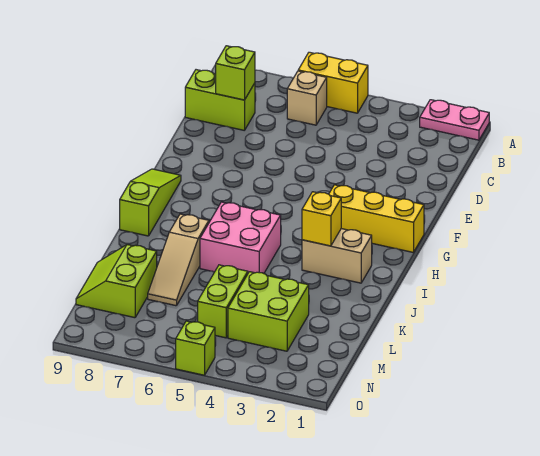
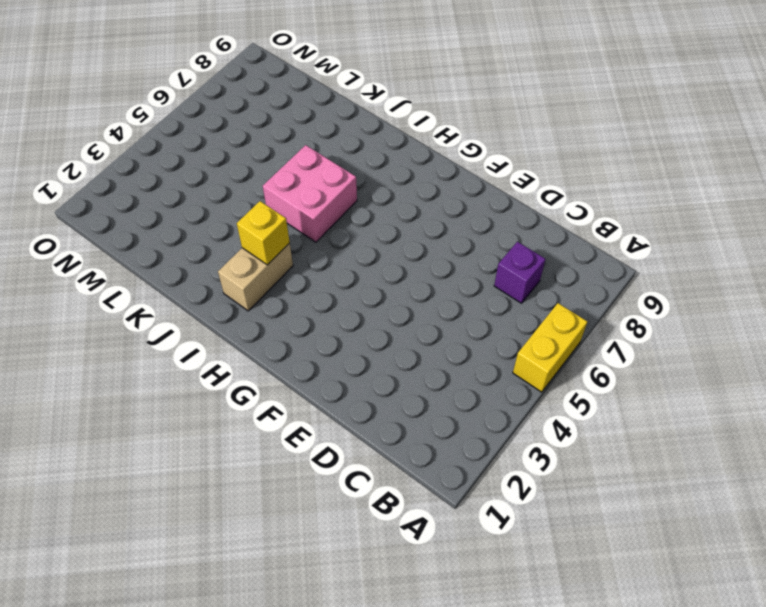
purple brick C7 level 1 -> none
none -> pink plate A1:A2 level 1
none -> tan brick B6 level 1
none -> lime brick C8:C9 level 1

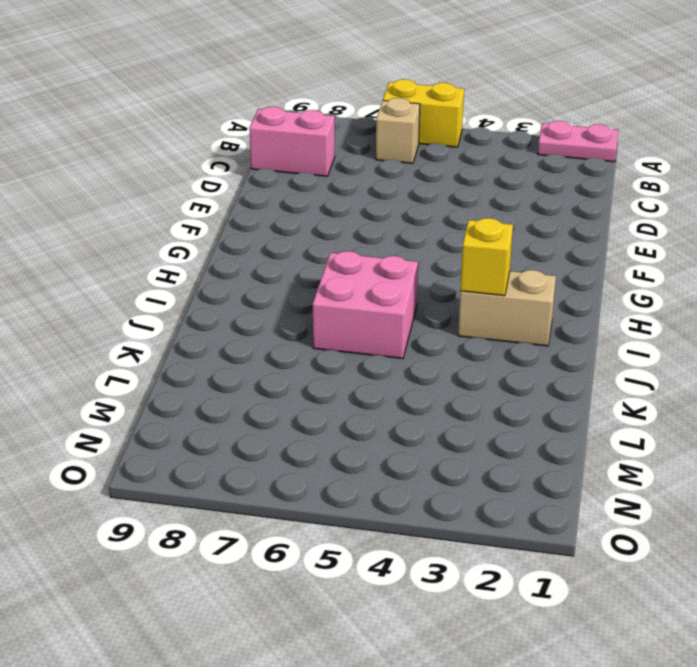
pink brick C8:C9 level 1 -> lime brick C8:C9 level 1
none -> yellow brick G1:G3 level 1
none -> lime slope G9:I9 level 1 top I
none -> tan slope J7:L7 level 1 top J

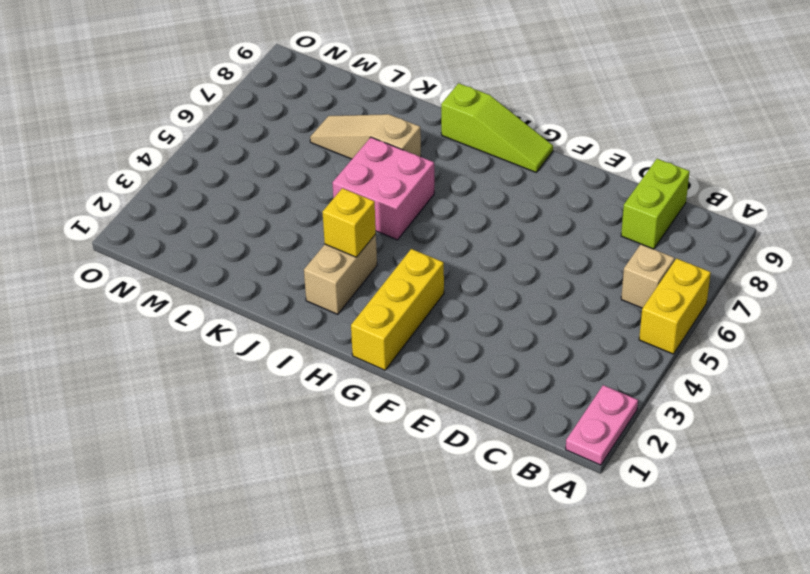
none -> lime brick L3:M4 level 1
none -> lime brick L5:M5 level 1
none -> lime slope L8:M9 level 1 top 8

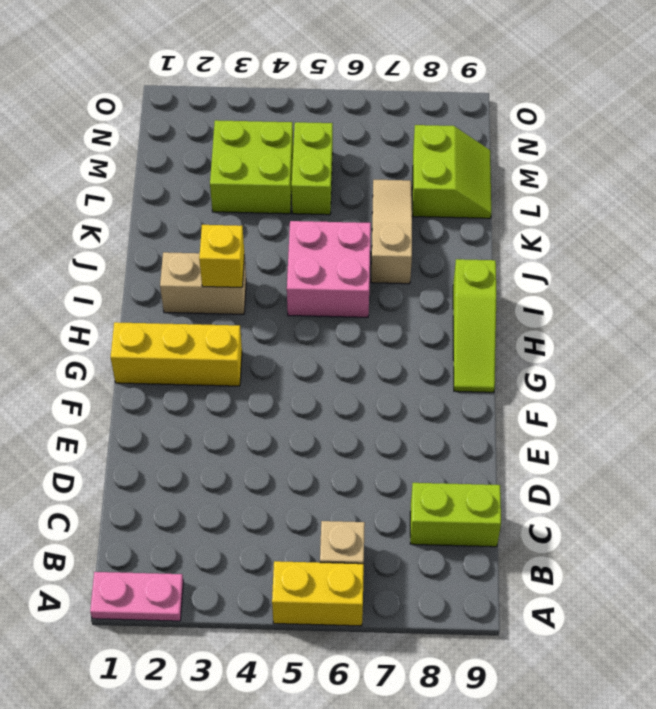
none -> lime brick O5 level 1
none -> lime brick C8 level 2

